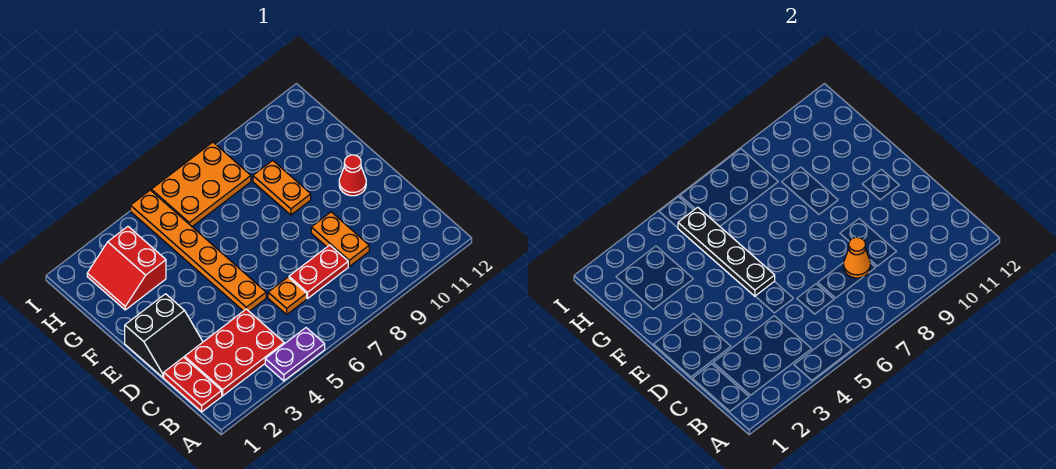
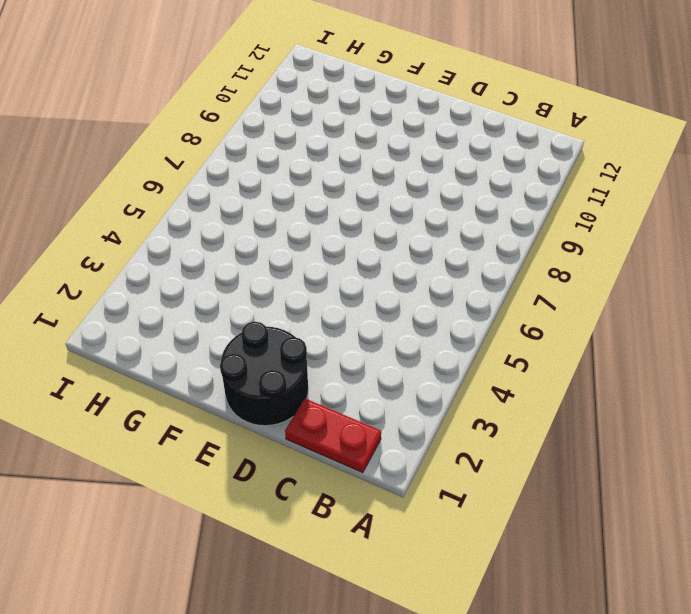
black round brick D1:E2 level 1 -> black slope D1:E2 level 1 top E
none -> purple plate A4:A5 level 1
none -> red plate B2:C4 level 1
none -> orange plate C6 level 1

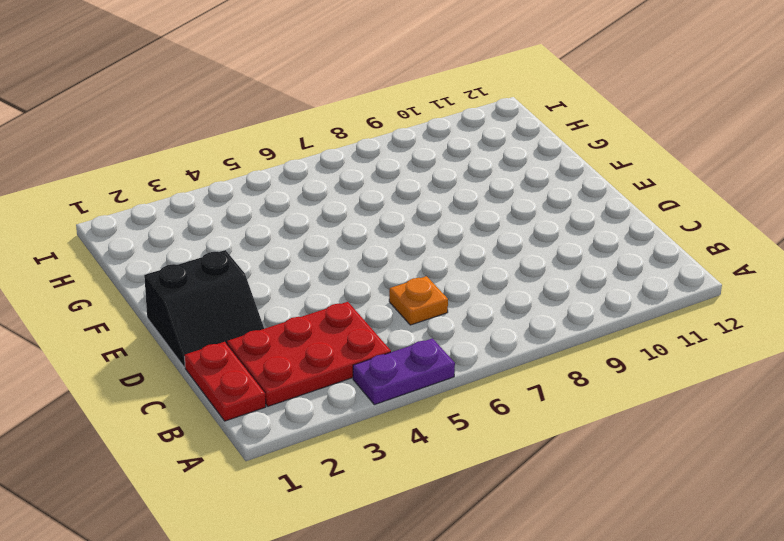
none -> red plate C7:C8 level 1
none -> orange plate C9:D9 level 1
none -> orange plate D5:I5 level 1

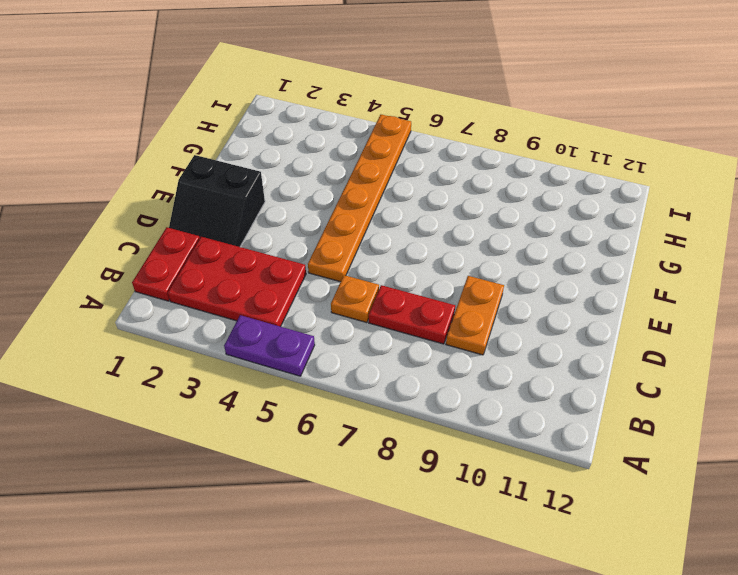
none -> red cone E11 level 1
none -> orange plate F9:G9 level 1
none -> red slope G2:H3 level 1 top 3

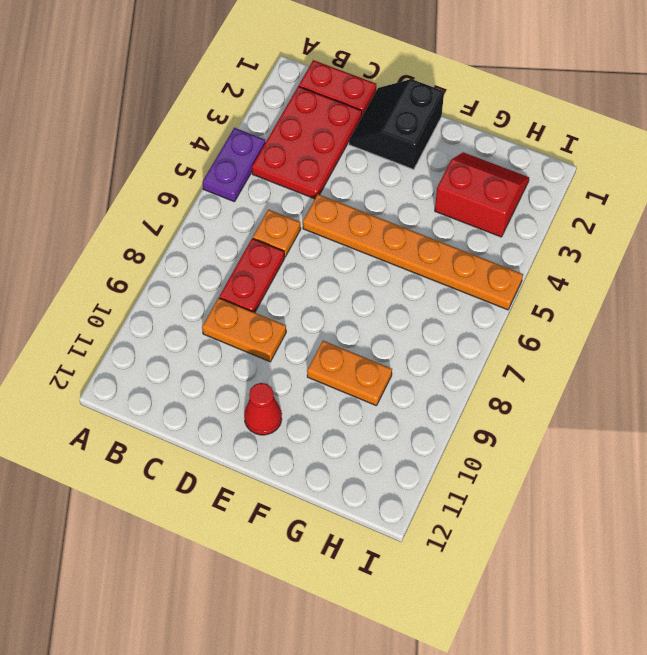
none -> orange plate H6:I8 level 1
none -> orange cone C8 level 2
none -> black plate E5:H5 level 2

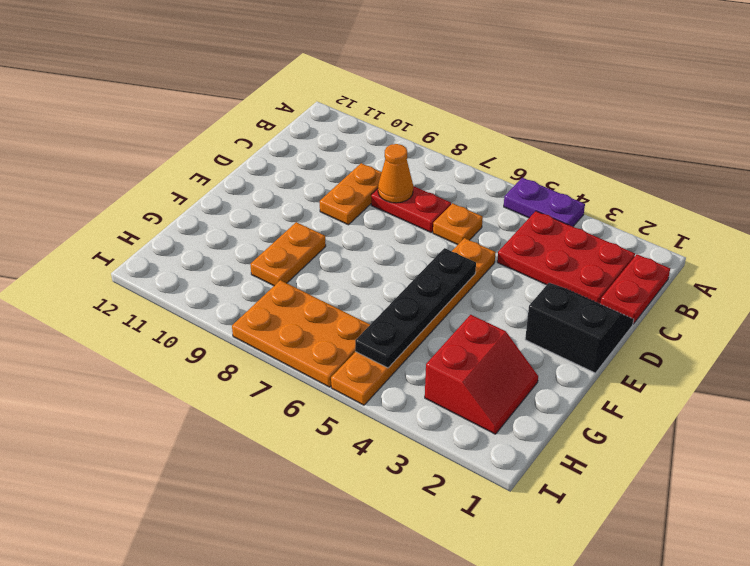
none -> red cone E11 level 1

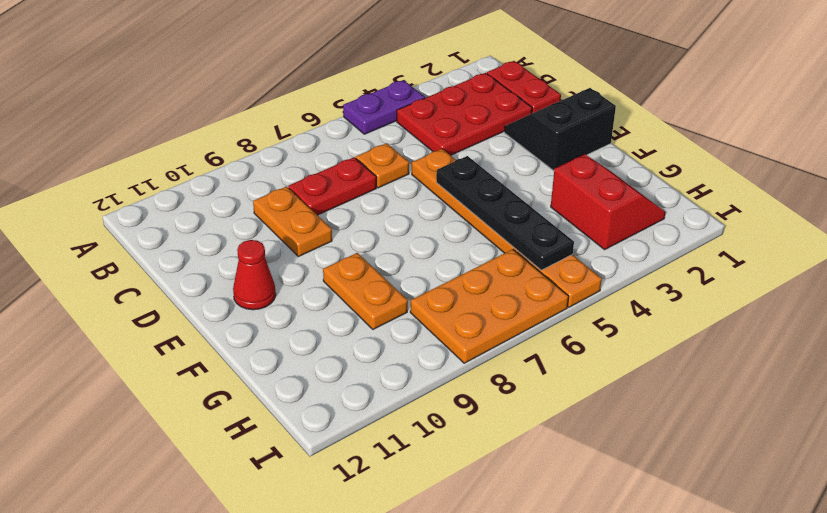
none -> orange cone C8 level 2

